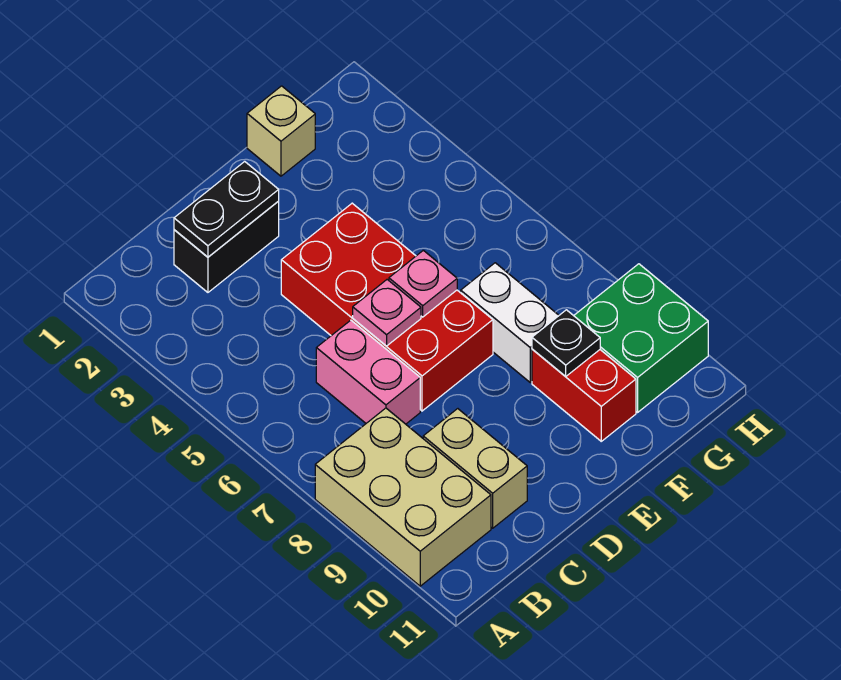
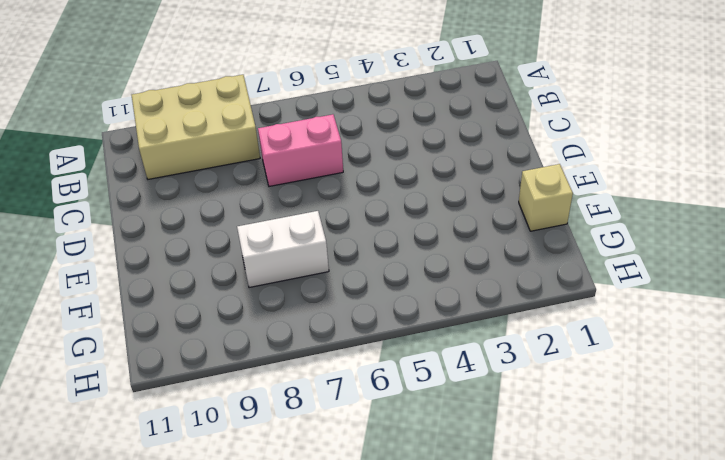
none -> black brick C2:D2 level 1
none -> tan brick C9:C10 level 1
none -> red brick D4:E7 level 1

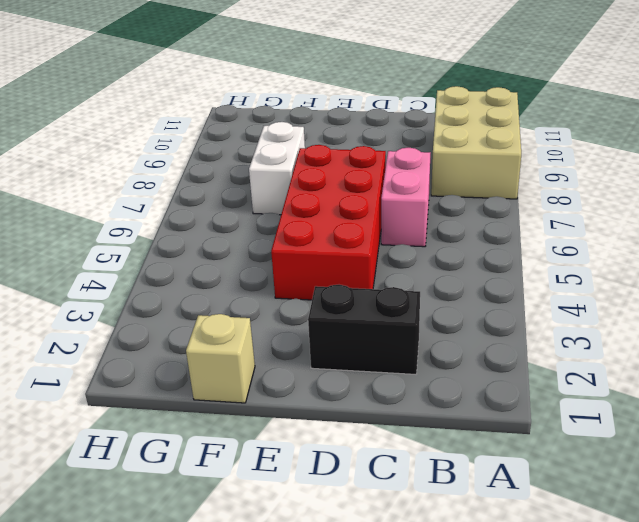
none -> tan brick C9:C10 level 1
none -> red brick F9:F10 level 1
none -> green brick G9:H10 level 1

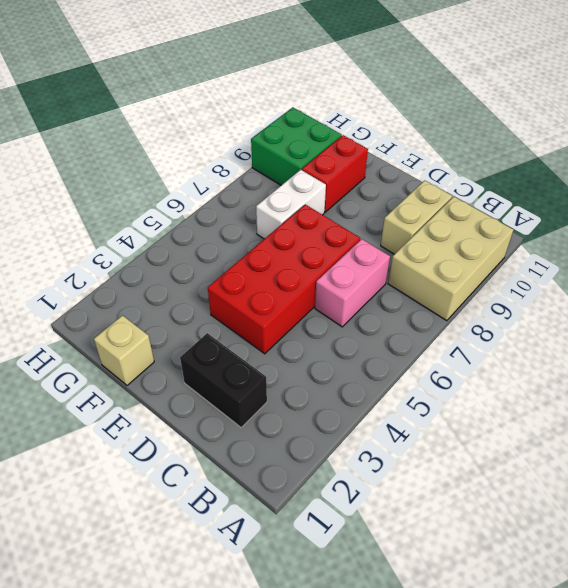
none -> black plate C2:D2 level 2
none -> pink plate D6 level 2
none -> pink plate E6 level 2

